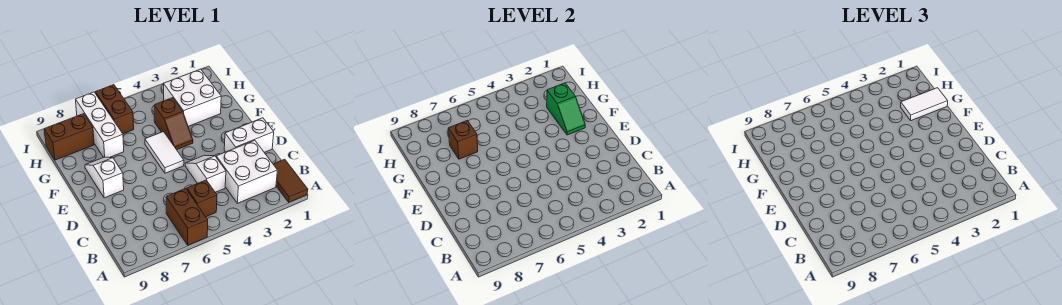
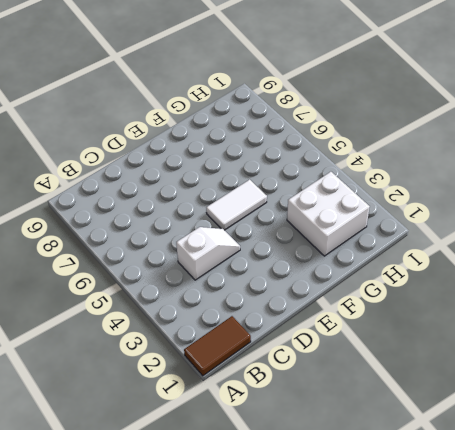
none -> brown brick A6:B6 level 1
none -> white brick B2:C3 level 1
none -> brown brick B5 level 1

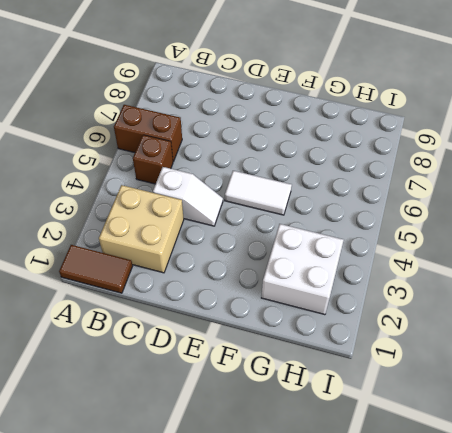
tan brick B2:C3 level 1 -> white brick B2:C3 level 1
none -> white brick D1:D2 level 1
none -> white slope E8:F8 level 1 top E
none -> brown slope F4:G4 level 1 top G

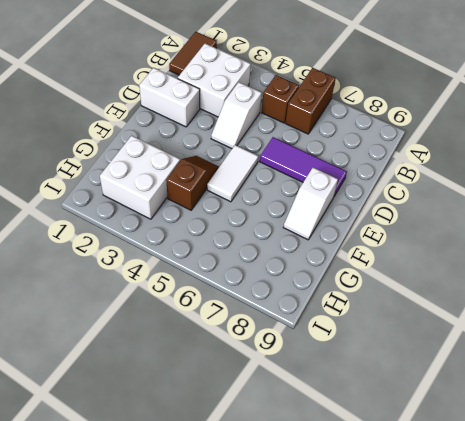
purple tile D6:D8 level 1 -> none
none -> white brick G7:I7 level 1
none -> brown brick H6:I6 level 1
none -> brown brick H8:H9 level 1

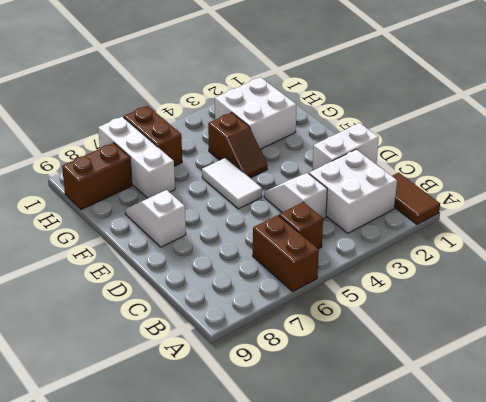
none -> green slope F2:G2 level 2 top G
none -> brown brick G7 level 2
none -> white tile G1:G2 level 3

